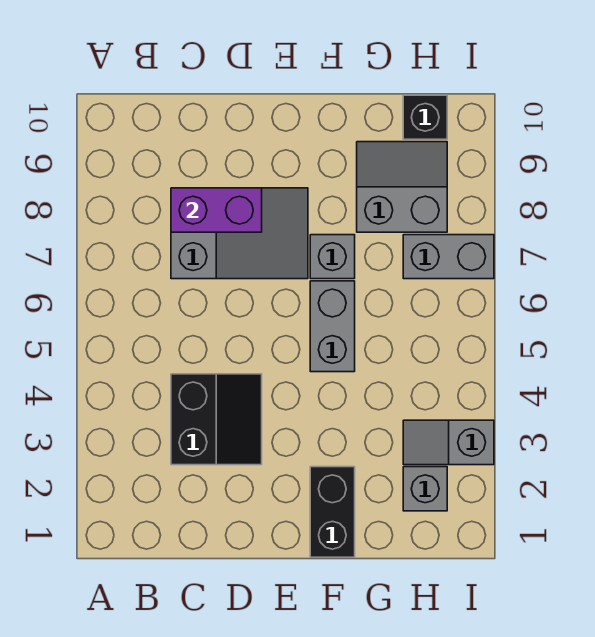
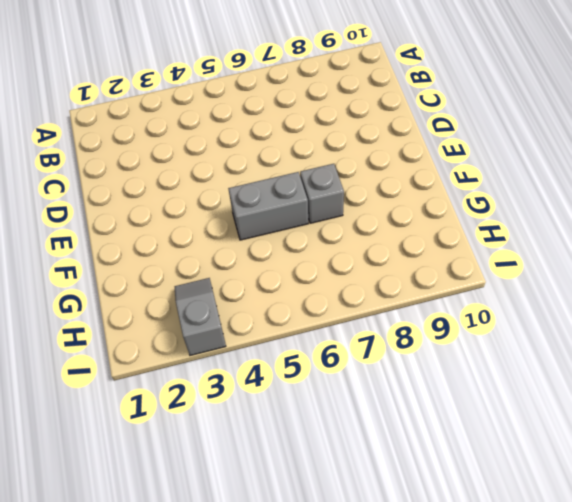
none -> black slope C3:D4 level 1 top C
none -> grey slope C7:E8 level 1 top C

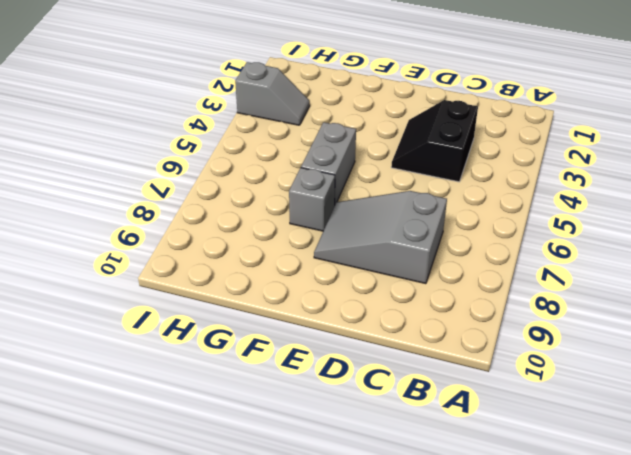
none -> black brick F1:F2 level 1
none -> grey slope G8:H9 level 1 top 8

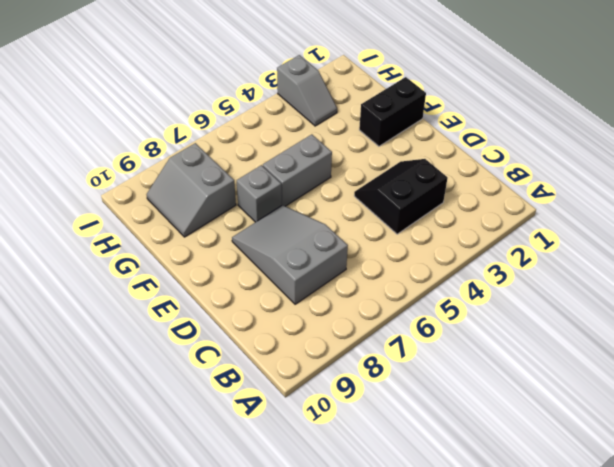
none -> grey brick H2 level 1
none -> grey brick H7:I7 level 1

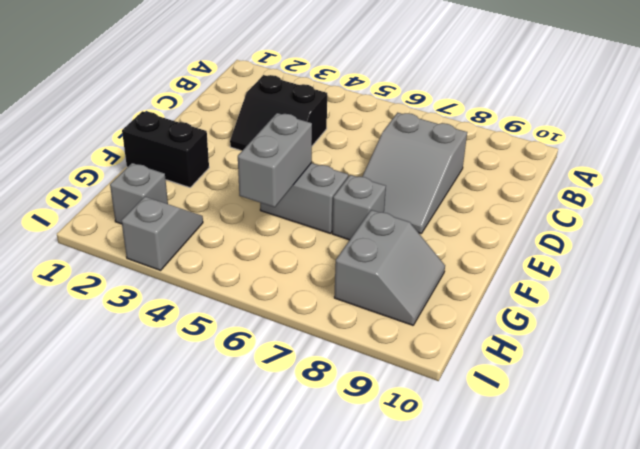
grey brick F5:G5 level 2 -> grey brick H7:I7 level 1
none -> black brick H10 level 1
none -> purple brick C8:D8 level 2

